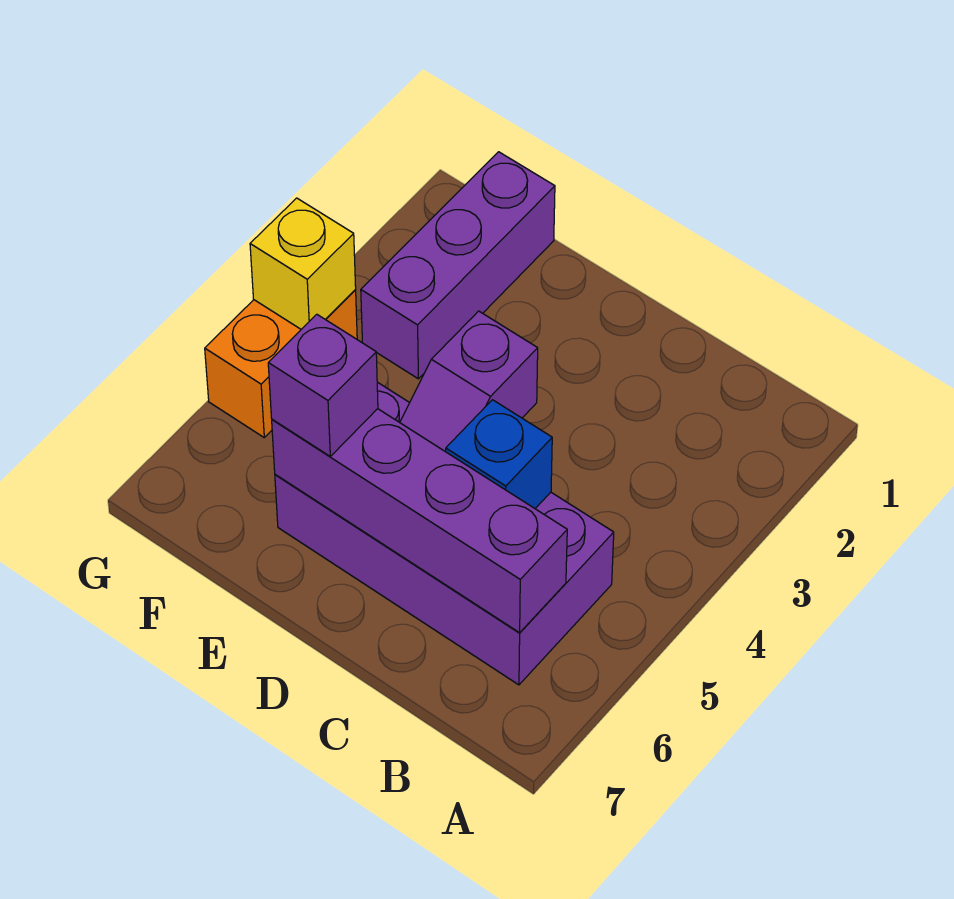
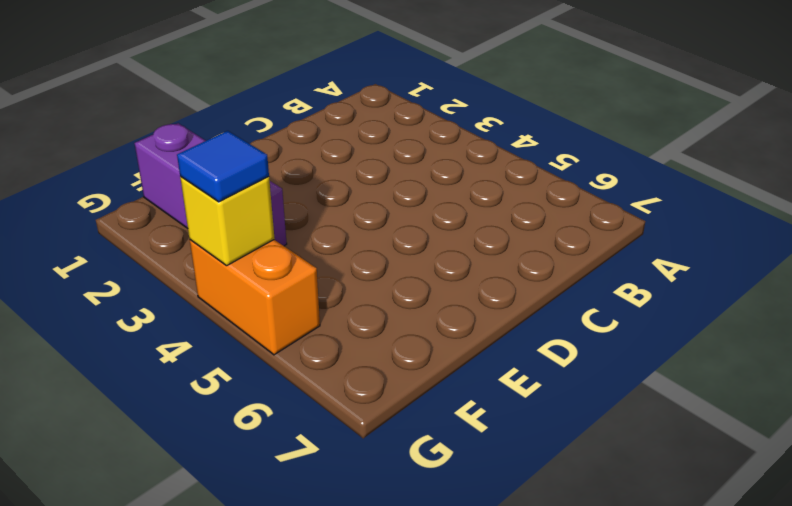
blue tile G4 level 3 -> none
none -> purple brick B5:E6 level 1
none -> purple brick B6:E6 level 2

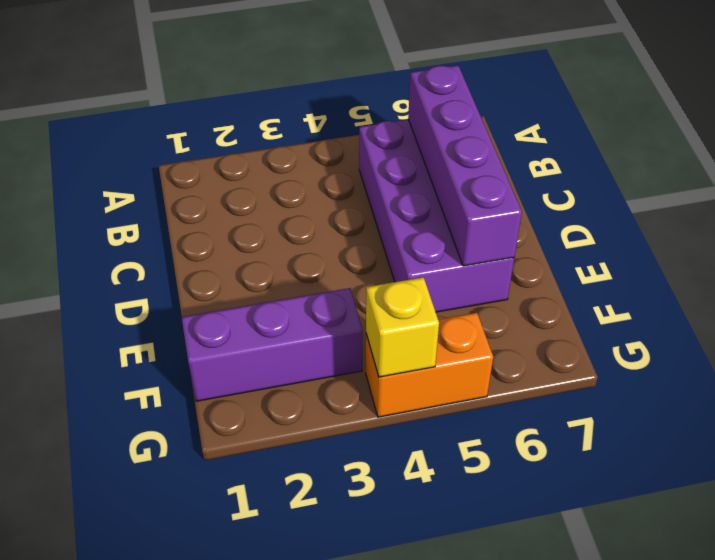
none -> blue brick C5 level 2
none -> purple slope D4:D5 level 2 top 4

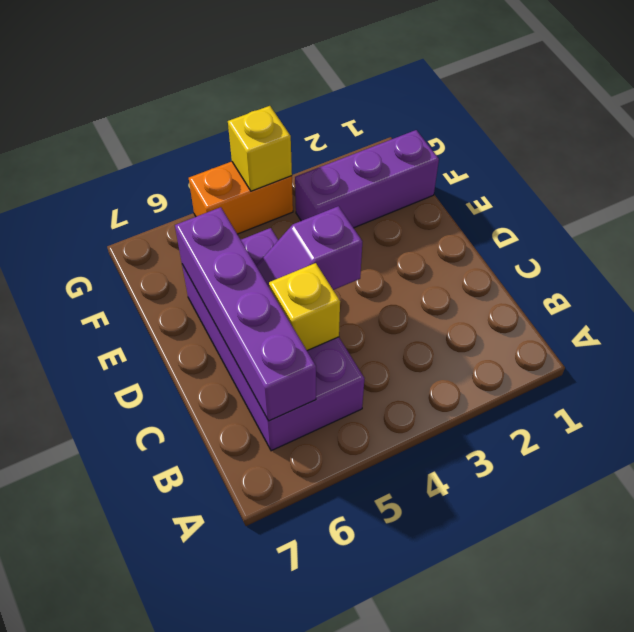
yellow brick C5 level 2 -> blue brick C5 level 2
none -> purple brick E6 level 3

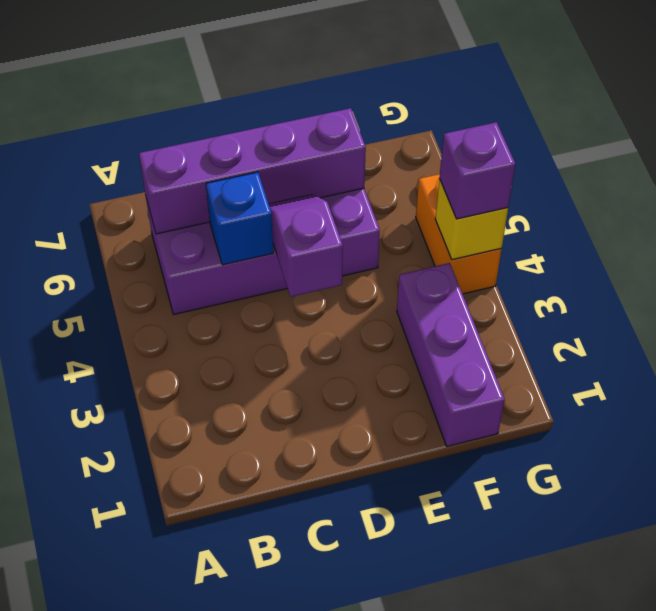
purple brick G4 level 3 -> purple brick E6 level 3

